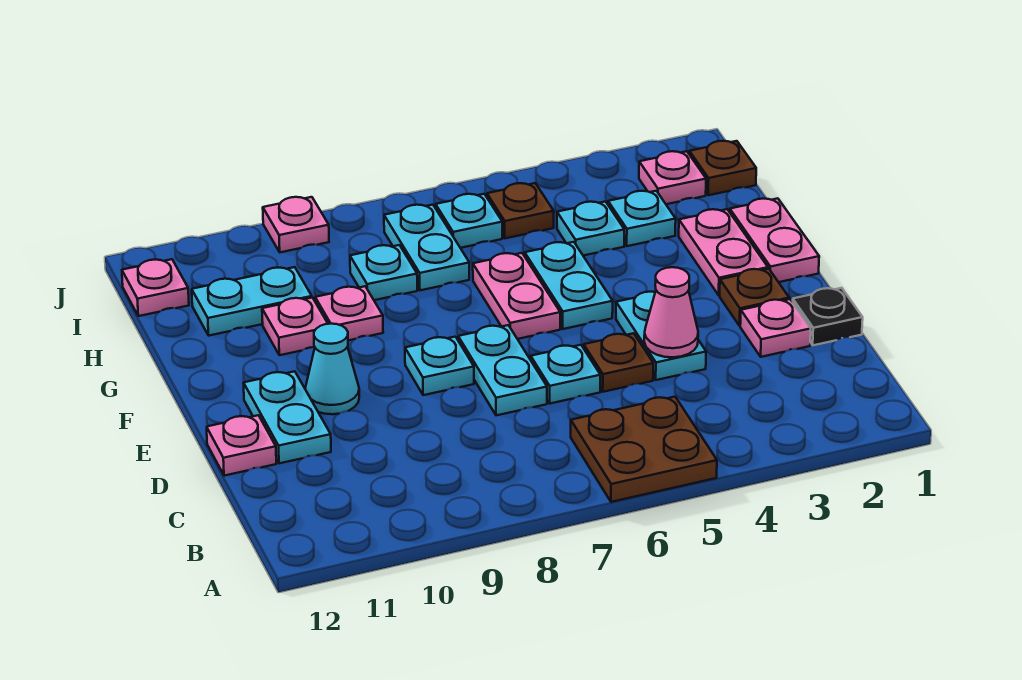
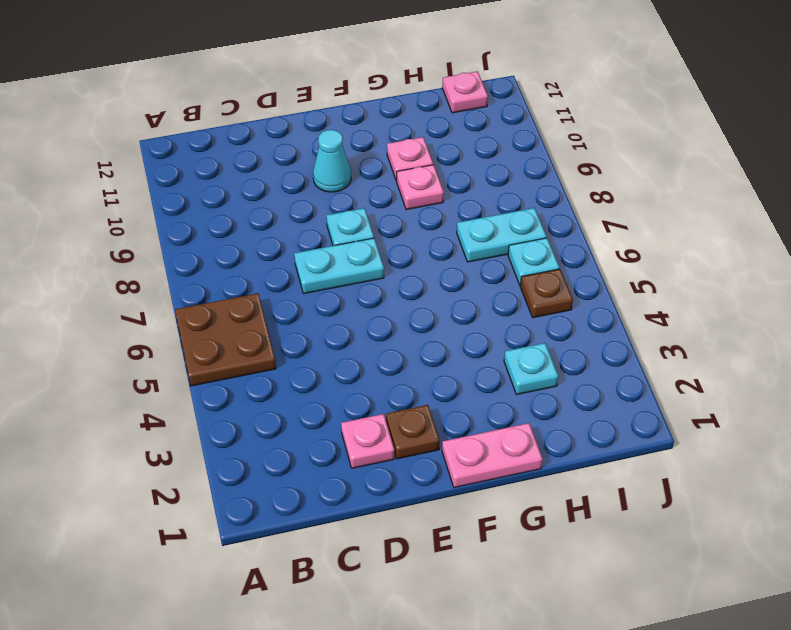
none -> black plate D1 level 1
none -> cyan plate D4:E4 level 1
none -> brown plate D5 level 1
none -> cyan plate D6 level 1

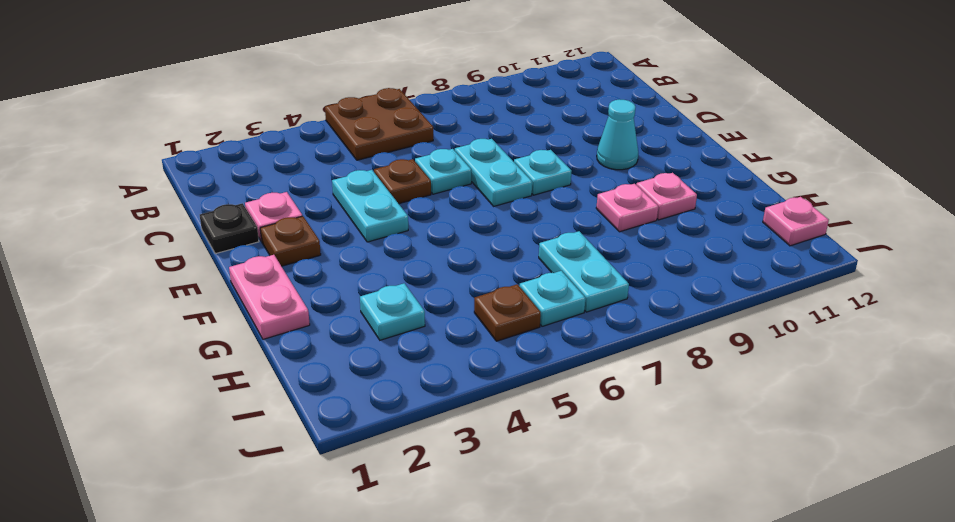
none -> cyan plate D11:E11 level 1
none -> pink plate D12 level 1
none -> pink plate F2:G2 level 1
none -> cyan plate F5:G5 level 1

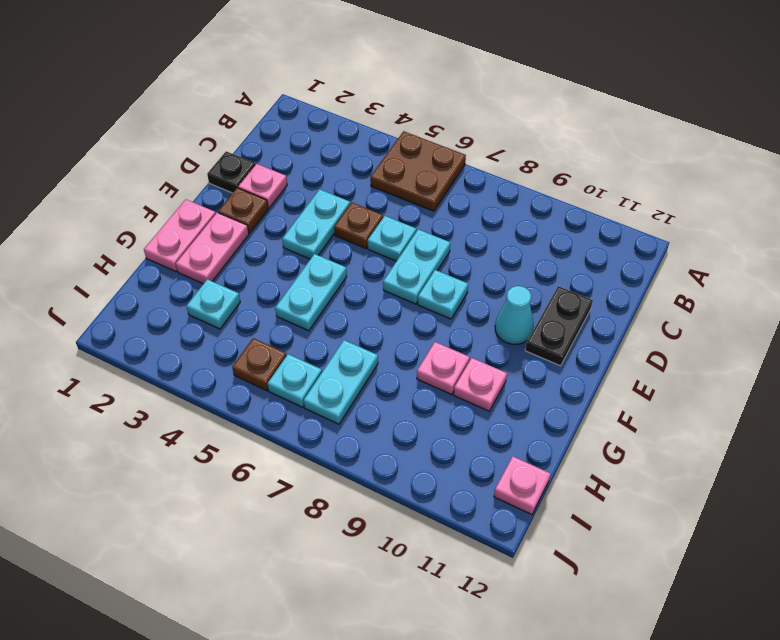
black plate D11:E11 level 1 -> cyan plate D11:E11 level 1
none -> pink plate D12 level 1
none -> pink plate F6:G6 level 1
none -> cyan plate H4 level 1
none -> cyan plate H8 level 1

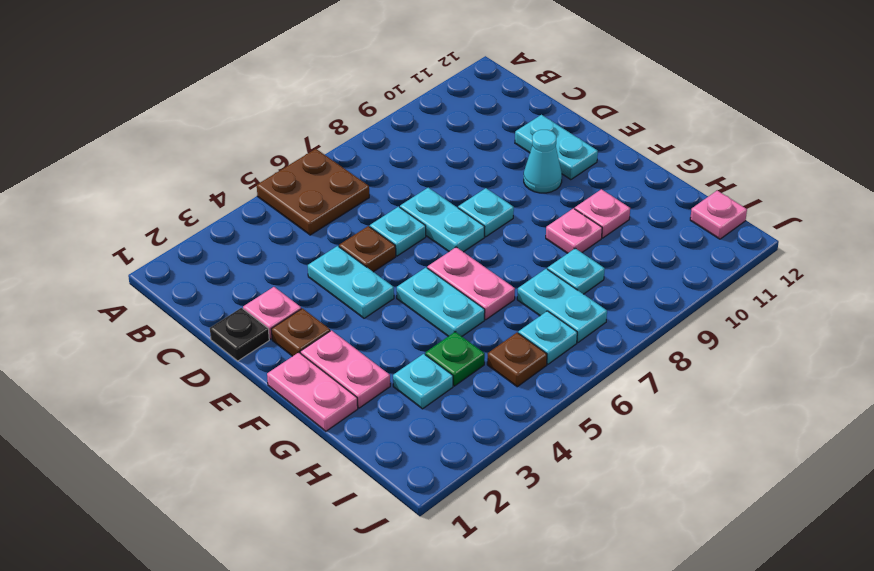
green plate H4 level 1 -> cyan plate H4 level 1
none -> pink plate D12 level 1
none -> cyan plate H10:H11 level 1
none -> brown plate I1 level 1
none -> pink plate I2 level 1

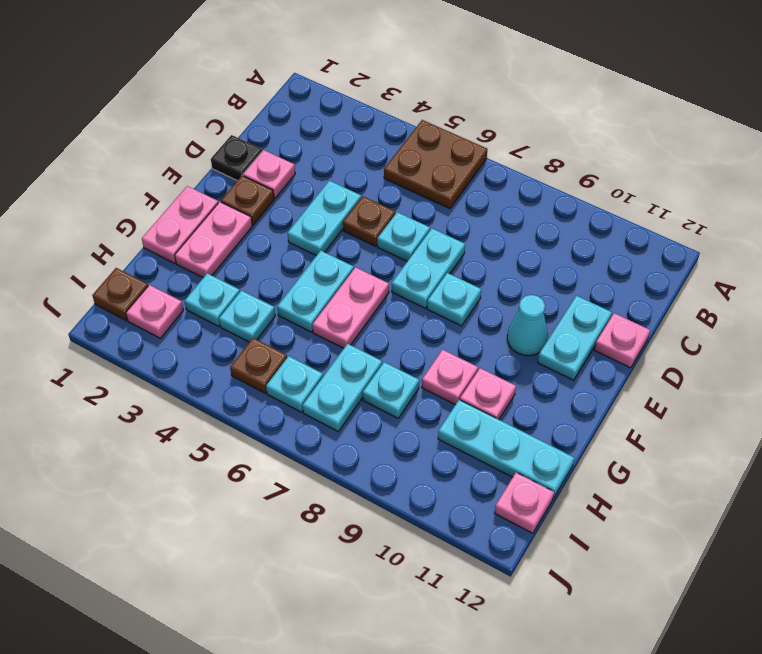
cyan plate H10:H12 level 1 -> cyan plate H10:H11 level 1
none -> pink plate J9 level 1
none -> pink cone D4 level 2

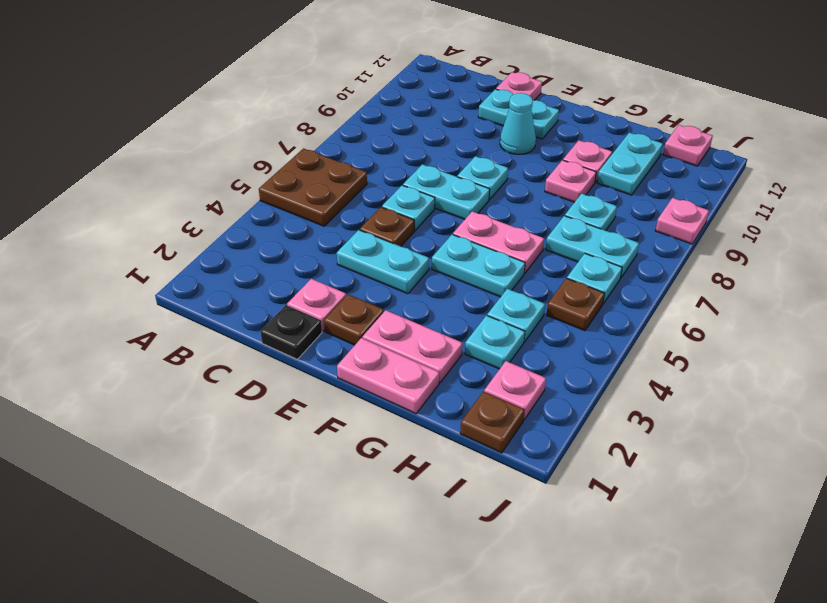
none -> pink cone D4 level 2

